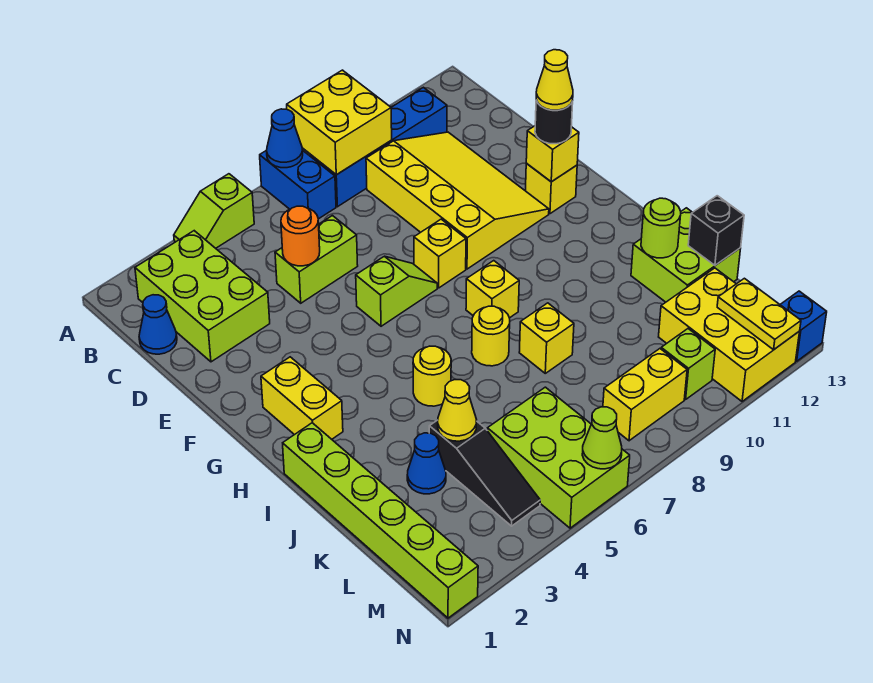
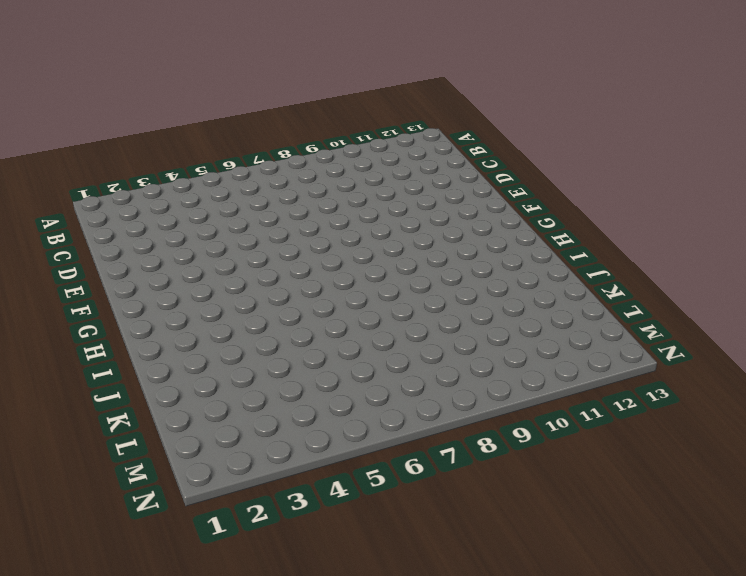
none -> lime slope A4:A5 level 1 top 5
none -> blue brick A7:B7 level 1
none -> lime brick B2:D3 level 1
none -> blue brick B8:B11 level 1

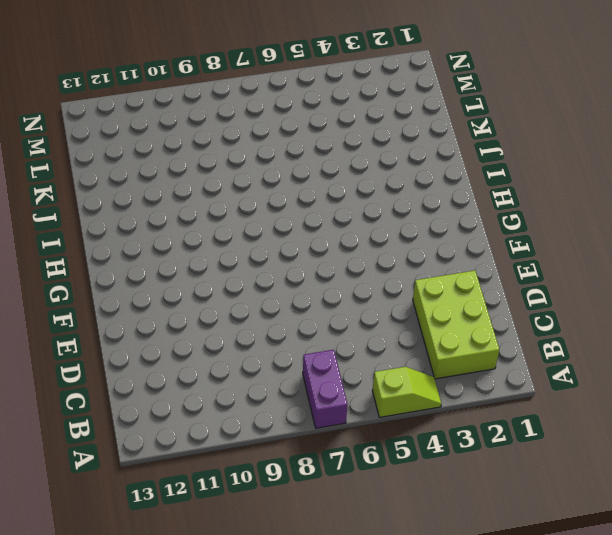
purple brick A7:B7 level 1 -> blue brick A7:B7 level 1
none -> blue brick B8:B11 level 1
none -> blue cone C1 level 1
none -> yellow slope C9:F11 level 1 top 9
none -> lime brick D5:D6 level 1

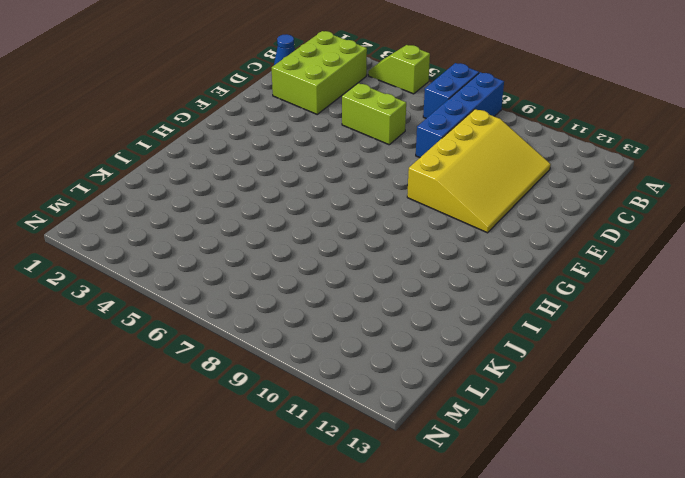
blue brick A8:D8 level 1 -> blue brick B8:B11 level 1
none -> lime slope F6:F7 level 1 top 6
none -> yellow brick F8 level 1
none -> yellow brick F12 level 1
none -> yellow brick G2:H2 level 1

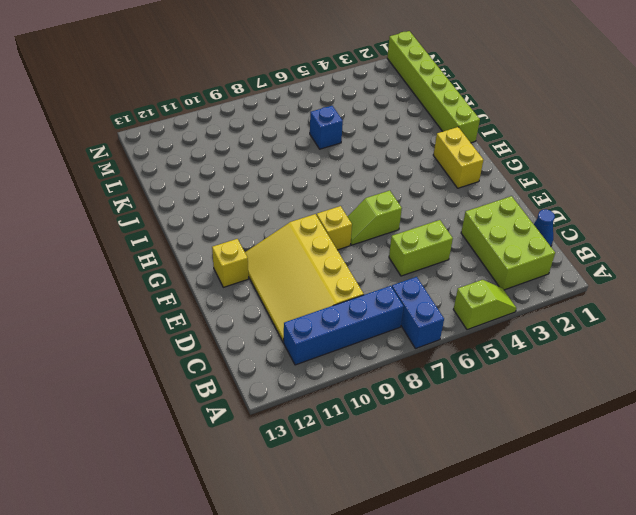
blue brick K6 level 1 -> blue brick N13 level 1
none -> yellow brick H8 level 1
none -> yellow round brick I5 level 1
none -> yellow round brick I7 level 1
none -> yellow brick J8 level 1

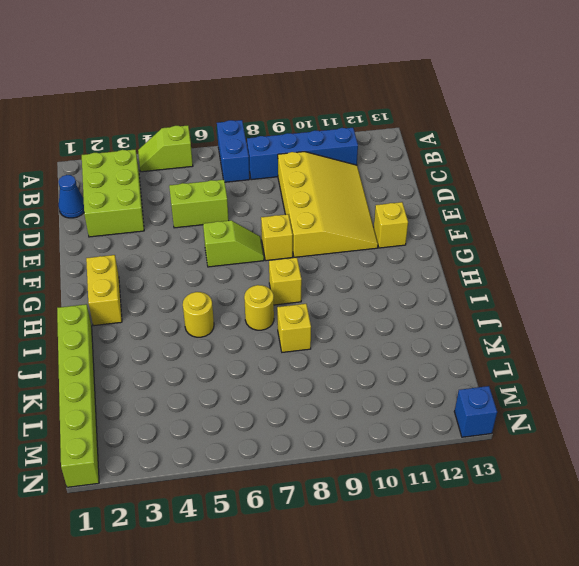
none -> lime brick J12:K13 level 1
none -> blue cone K3 level 1
none -> black slope K4:M4 level 1 top K
none -> lime brick L5:N6 level 1

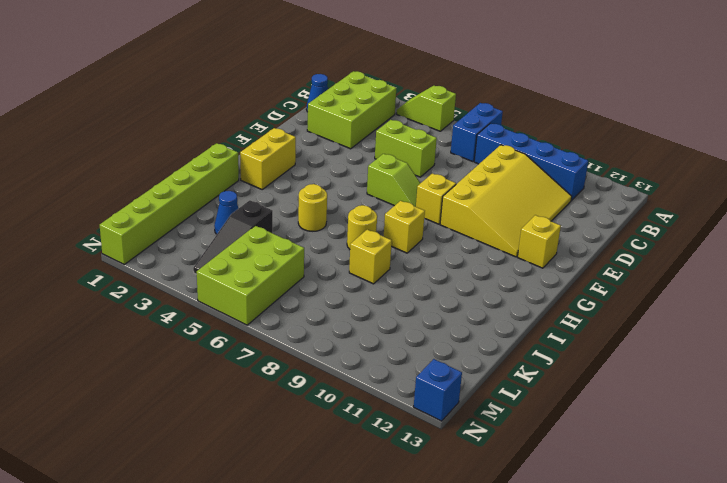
none -> lime brick J12:K13 level 1
none -> yellow brick L11:N12 level 1
none -> yellow brick M8:M9 level 1
none -> lime brick M10 level 1

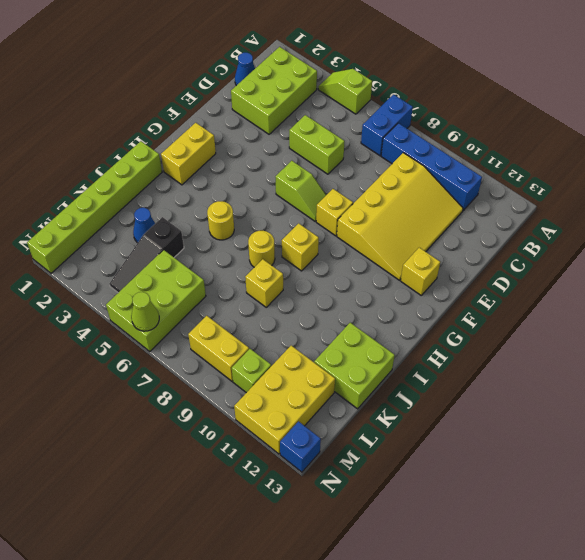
none -> blue cone A7 level 2
none -> yellow brick A8:B9 level 2
none -> orange round brick D5 level 2
none -> yellow brick F12 level 2

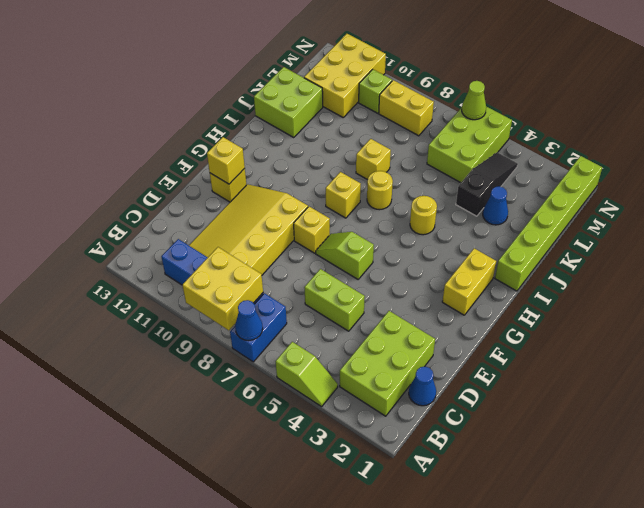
none -> blue brick N13 level 1
none -> orange round brick D5 level 2
none -> lime round brick J12 level 2
none -> yellow cone K4 level 2

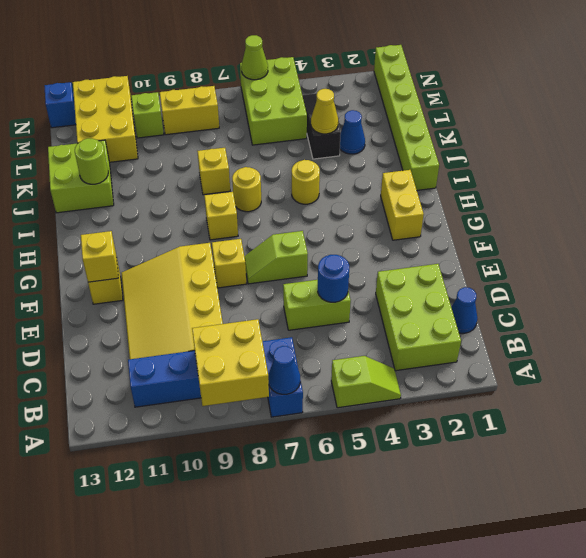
blue round brick D5 level 2 -> orange round brick D5 level 2
none -> black brick K13 level 2
none -> yellow plate M12:N12 level 2
none -> black round brick F12 level 3
none -> yellow cone F12 level 4

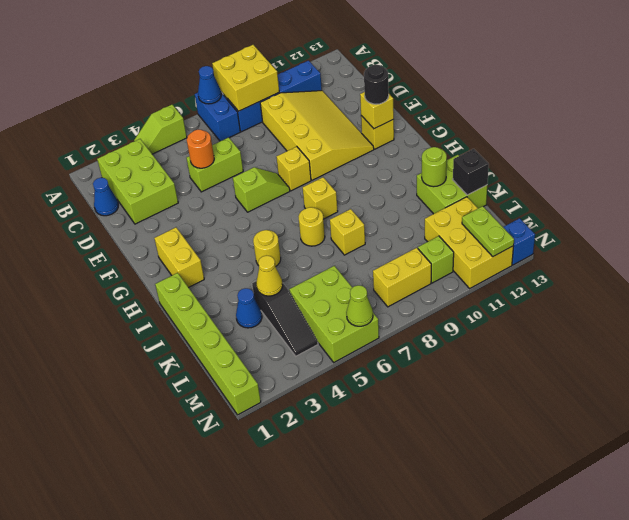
lime plate M12:N12 level 2 -> yellow plate M12:N12 level 2
none -> yellow cone F12 level 4

